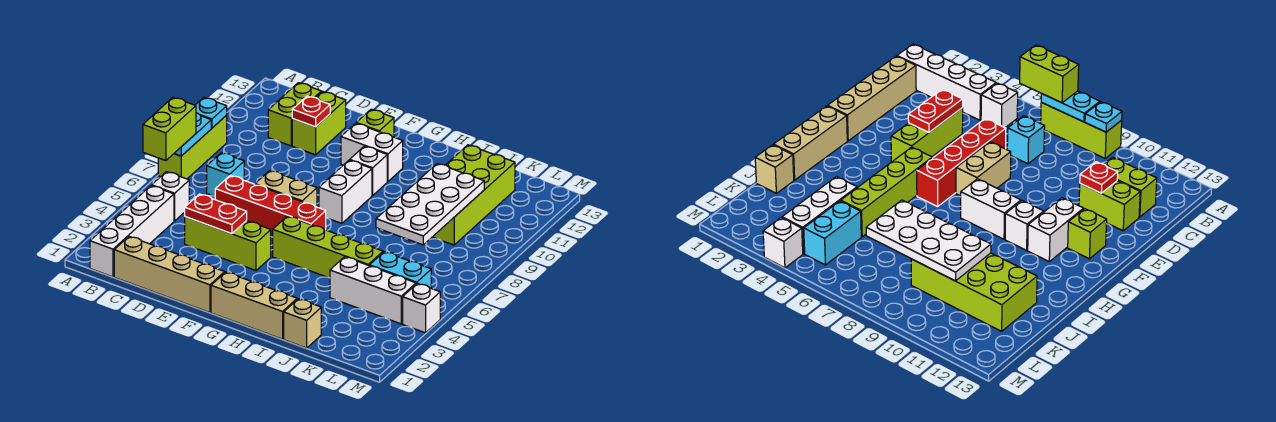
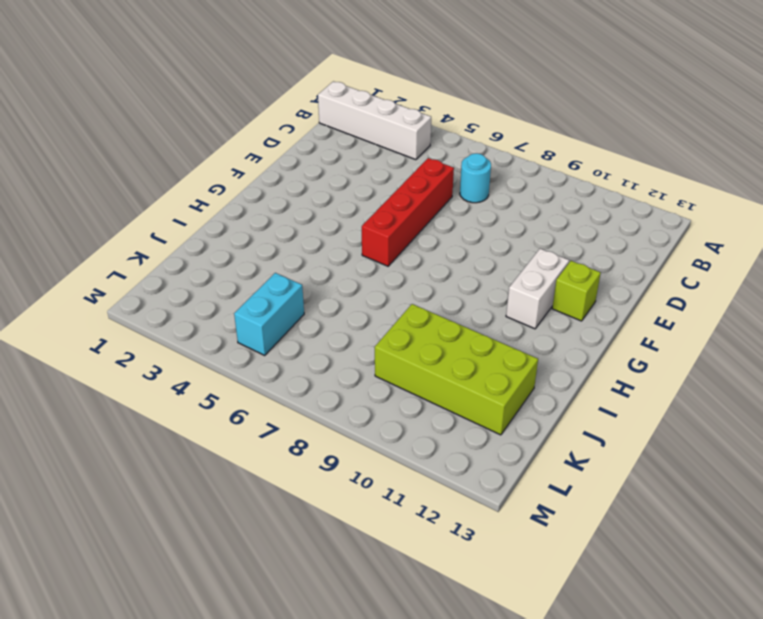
cyan round brick C7 level 1 -> cyan brick C7 level 1
none -> lime brick A7:A9 level 1
none -> white brick B5 level 1
none -> tan brick C1:F1 level 1

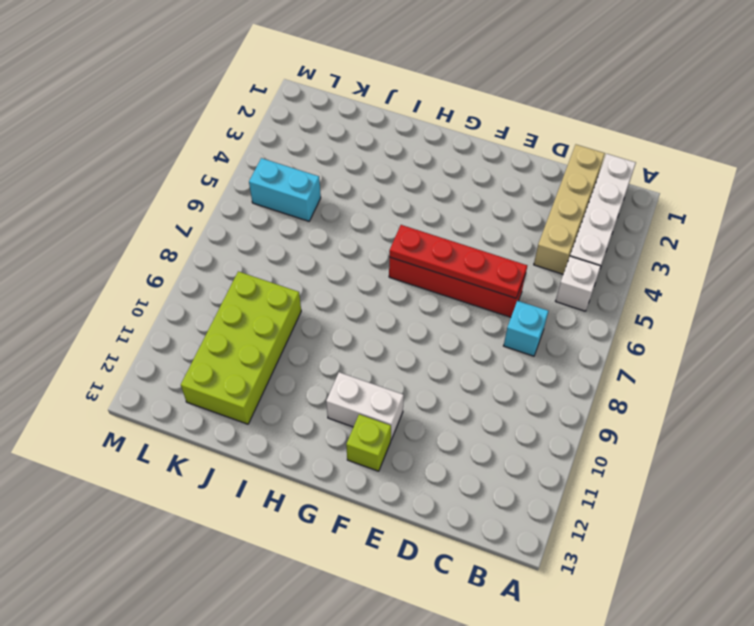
tan brick C1:C4 level 1 -> tan brick C1:F1 level 1
red plate D6:G6 level 2 -> none
none -> lime brick A7:A9 level 1
none -> lime brick C11:C12 level 1
none -> lime brick D4:F4 level 1

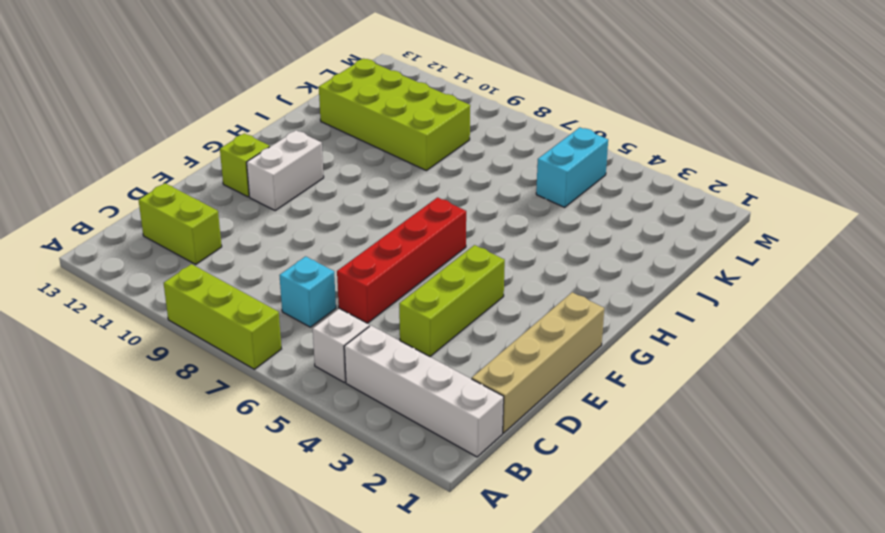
none -> lime brick D11:D12 level 1
none -> tan brick E7:F7 level 1
none -> tan brick G1:I1 level 1

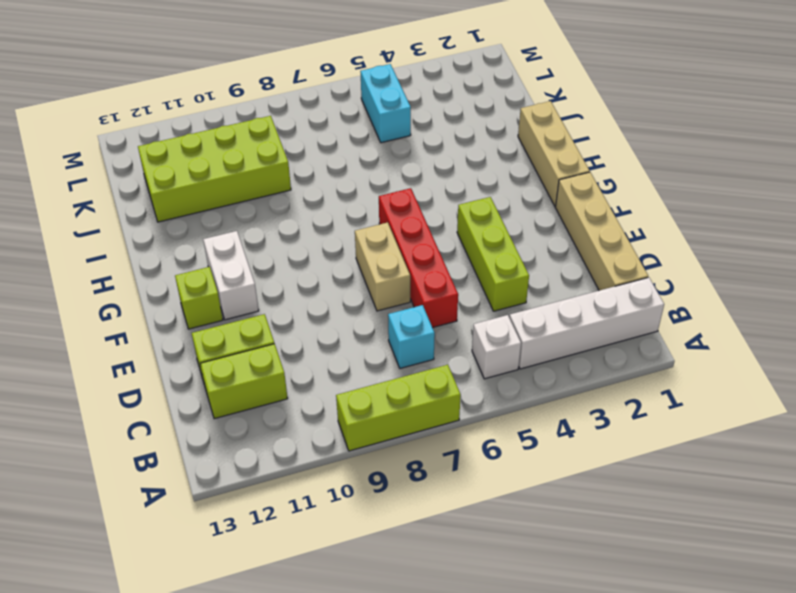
none -> lime brick G5:J5 level 1
none -> white brick G8:G9 level 1
none -> white brick G10 level 1

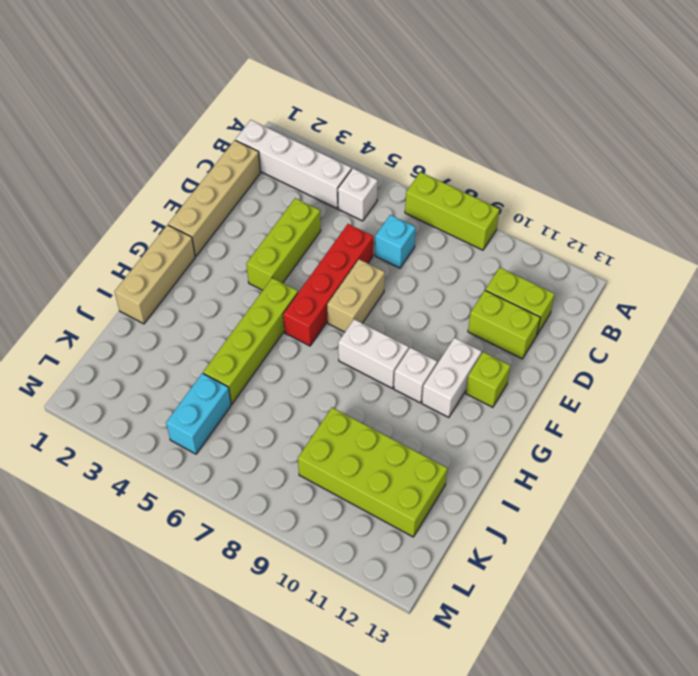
none -> tan brick J1 level 1
none -> white brick J4:L4 level 1
none -> white brick M4 level 1

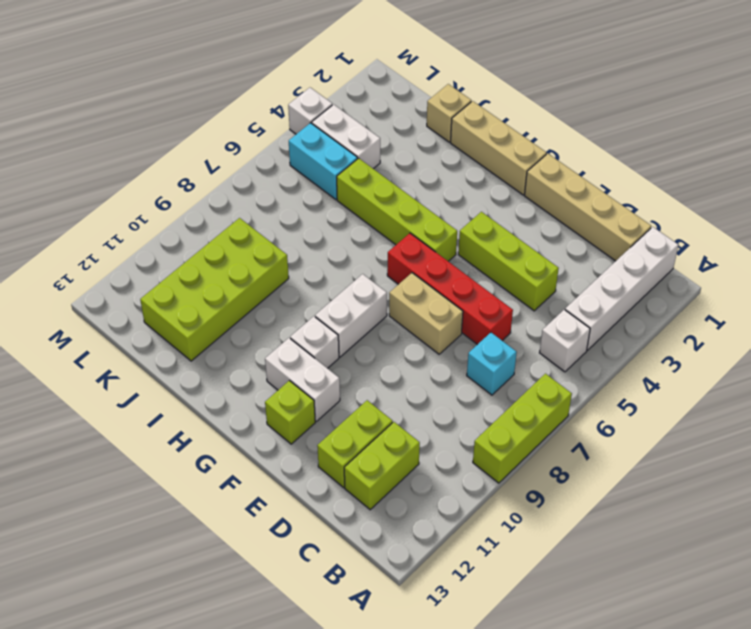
white brick K4:L4 level 1 -> white brick J4:L4 level 1
none -> cyan plate A7:A8 level 2
none -> cyan plate A9 level 2
none -> red plate D4:E4 level 2

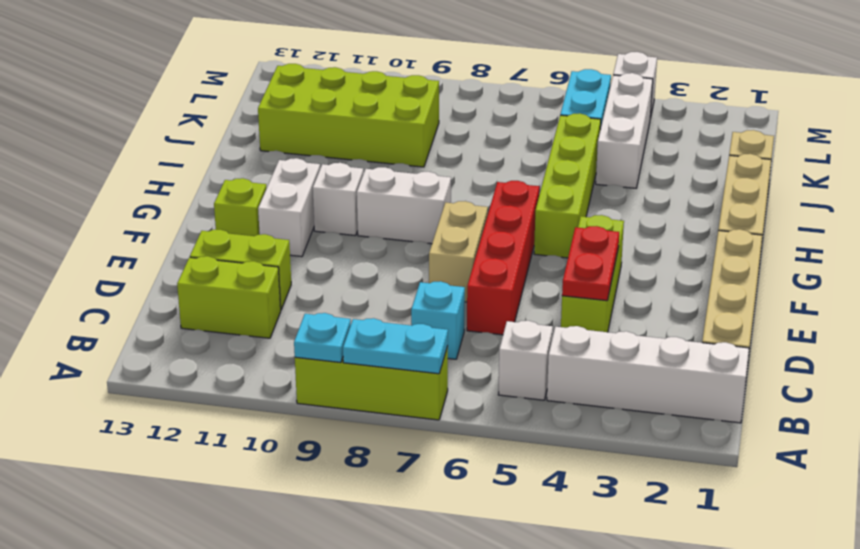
none -> red plate D11 level 2
none -> white plate J7:K10 level 2
none -> lime brick A6:A7 level 3

